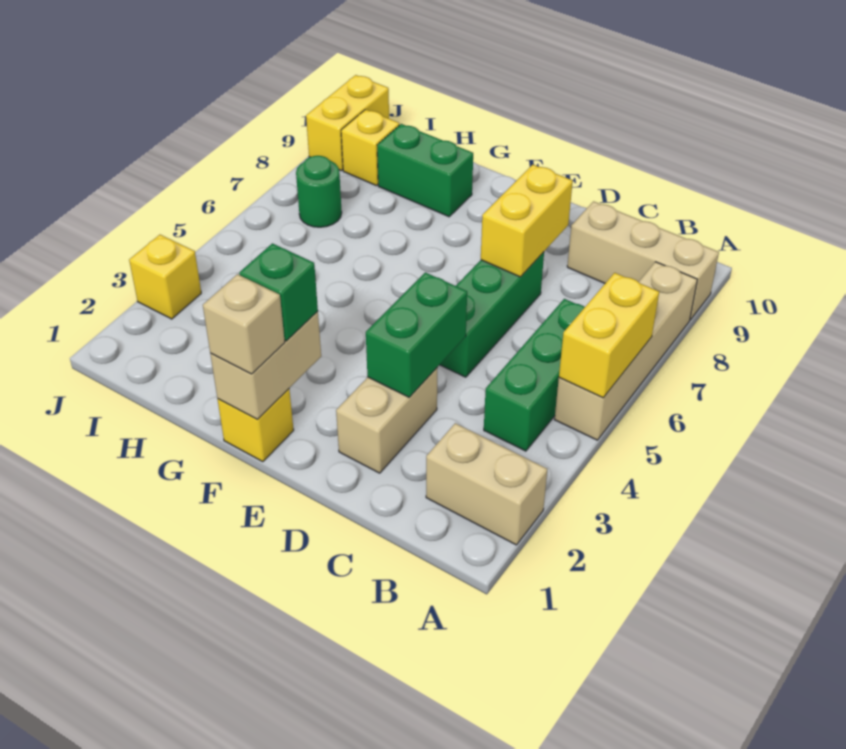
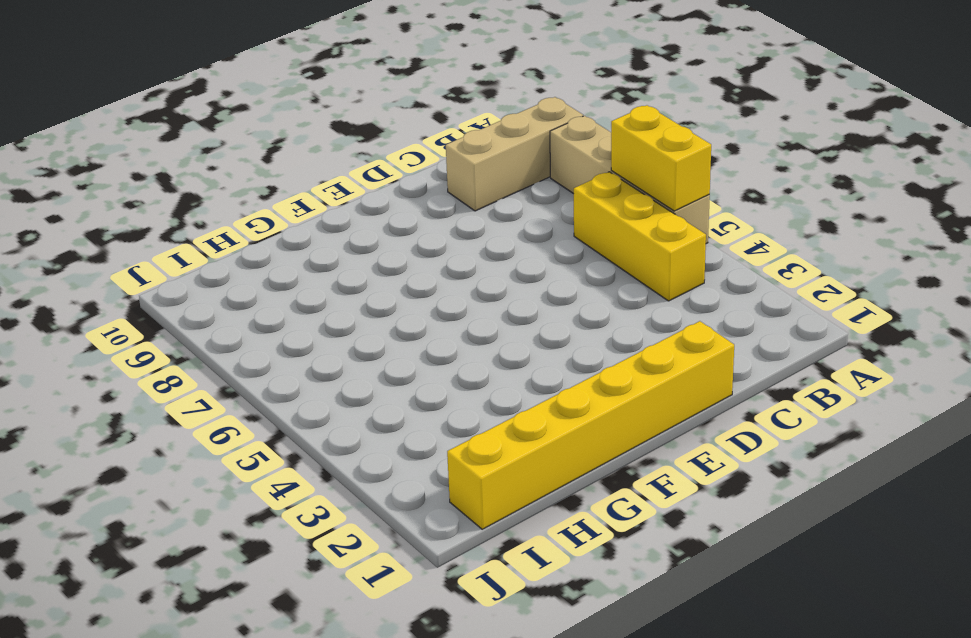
yellow brick B4:B6 level 1 -> green brick B4:B6 level 1
yellow brick D1:I1 level 1 -> yellow brick F1 level 1
none -> tan brick A2:B2 level 1
none -> tan brick D2:D3 level 1
none -> green brick D5:D7 level 1

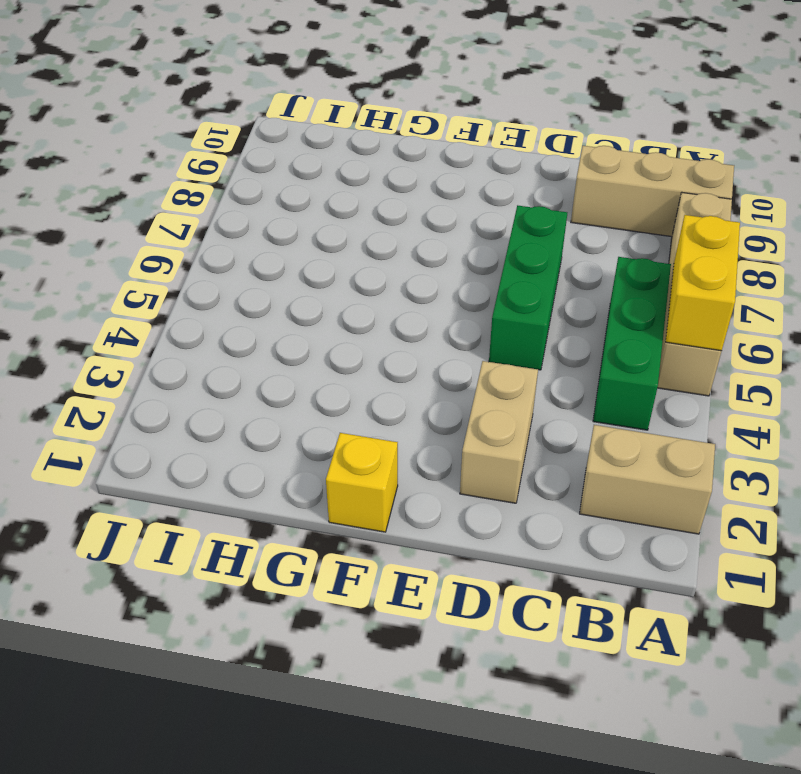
none -> green brick G9:H9 level 1
none -> green round brick I7 level 1
none -> yellow brick I9 level 1

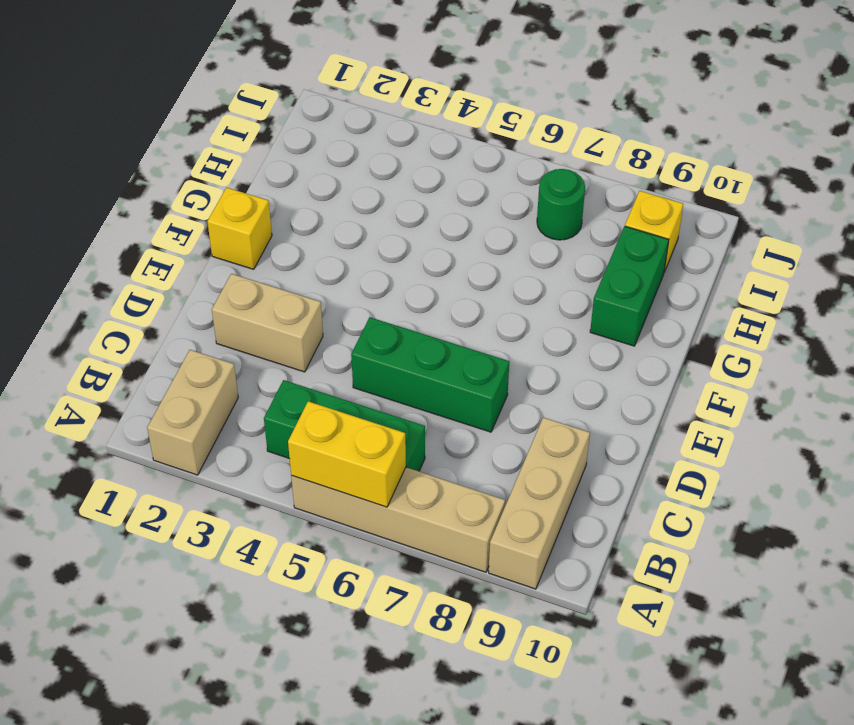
none -> yellow brick J3 level 1
none -> yellow brick J9:J10 level 1
none -> green brick D3:D4 level 2

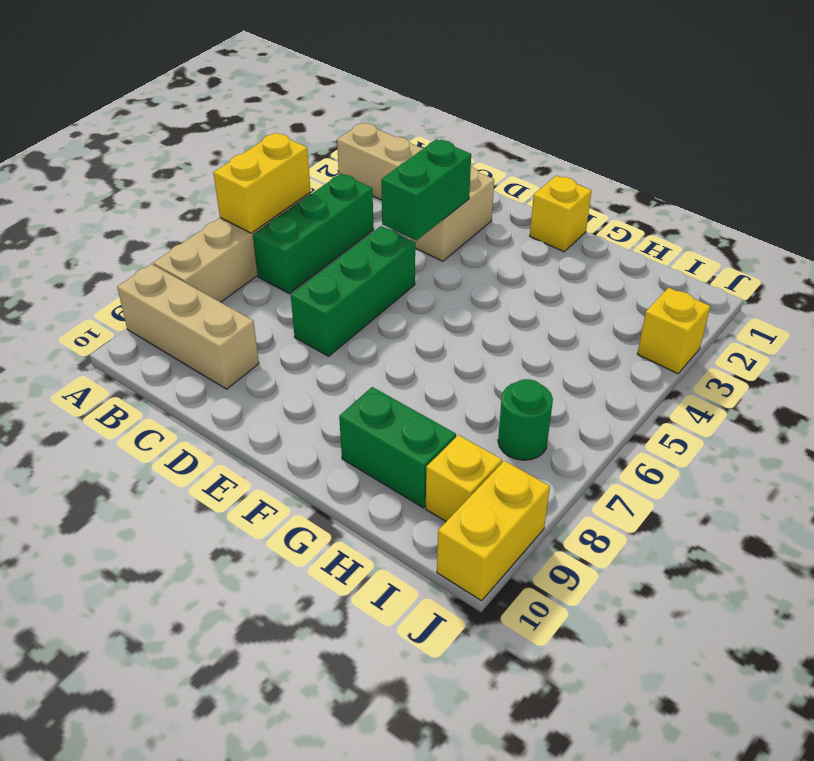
none -> yellow brick D7:D8 level 2
none -> tan brick F1:F2 level 2
none -> tan brick F1 level 3

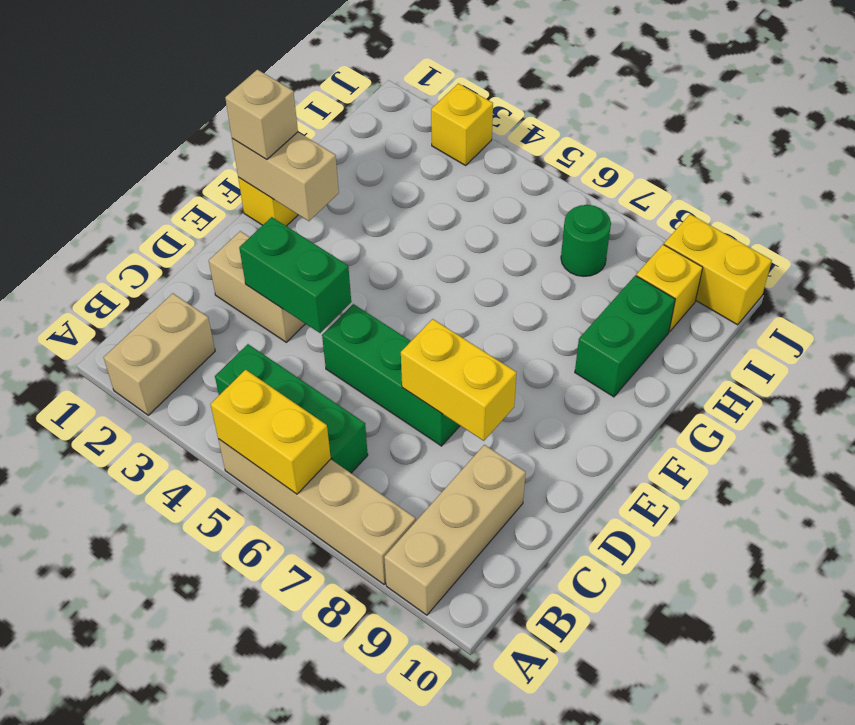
none -> green brick F2 level 3

